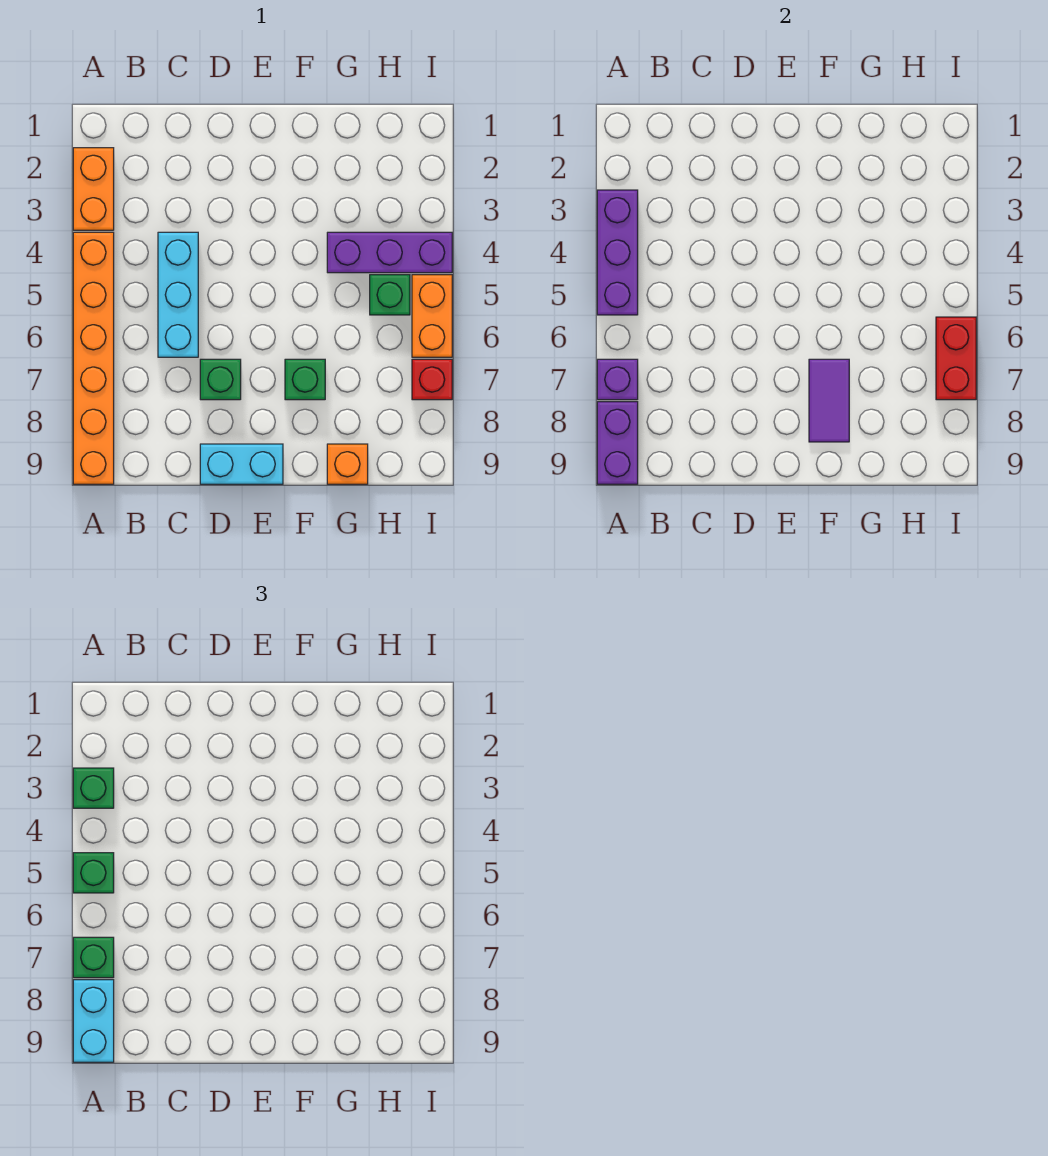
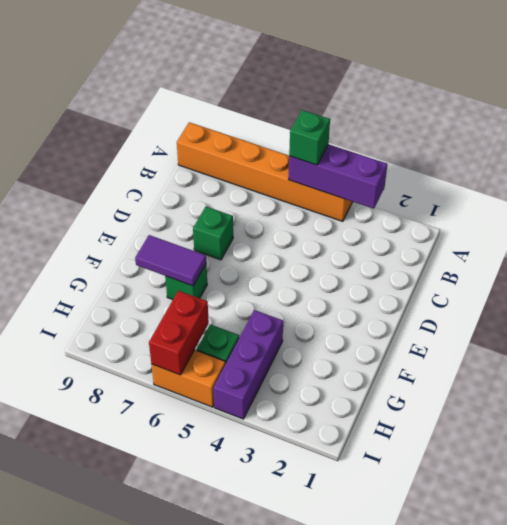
red brick H6:I6 level 2 -> red brick I6:I7 level 2
none -> orange brick A2:A3 level 1
none -> cyan brick C4:C6 level 1
none -> cyan brick D9:E9 level 1

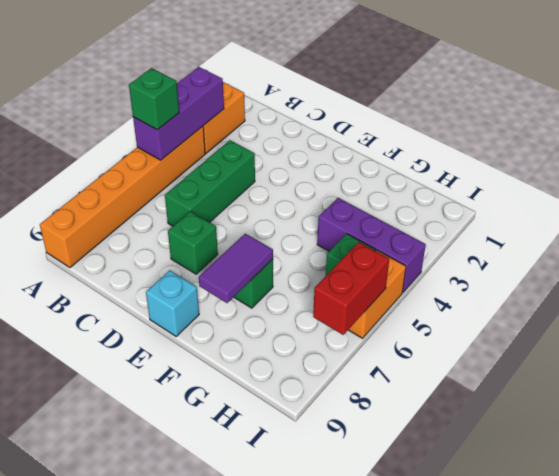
green brick C4:C6 level 1 -> cyan brick C4:C6 level 1
cyan brick E9 level 1 -> cyan brick D9:E9 level 1
none -> orange brick G9 level 1
none -> red brick I7 level 1
none -> purple brick A7 level 2

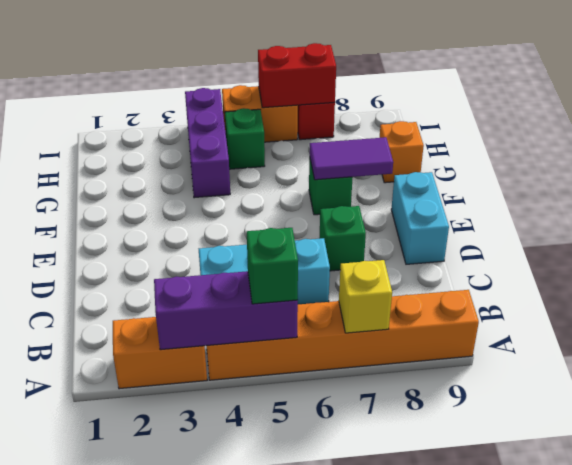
yellow brick A7 level 2 -> purple brick A7 level 2
none -> purple brick A8:A9 level 2
none -> green brick A3 level 3
none -> green brick A7 level 3

